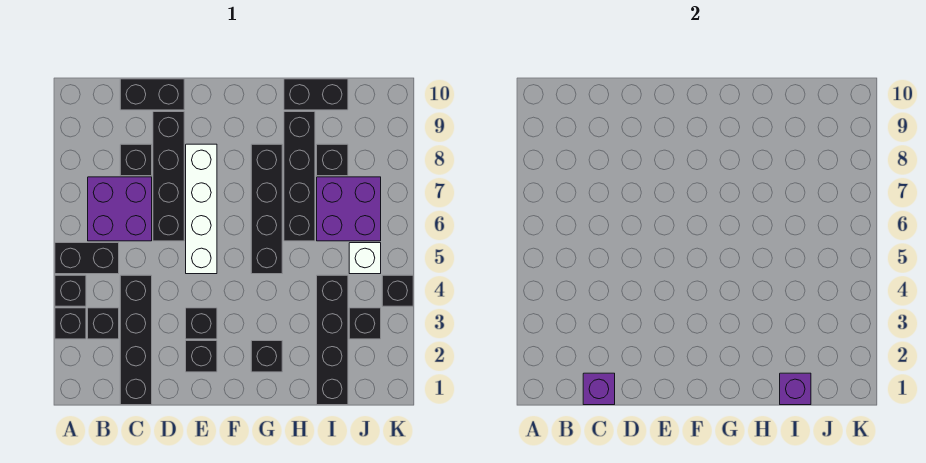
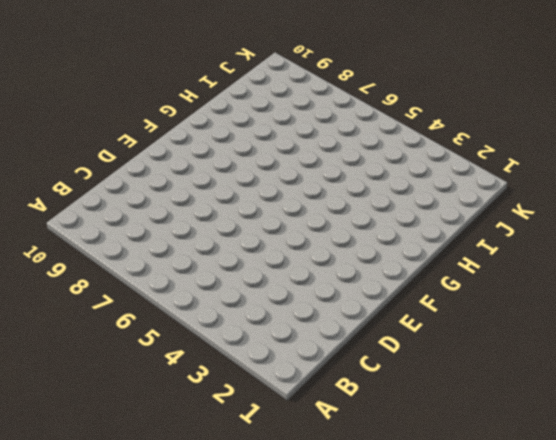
none -> black brick A3 level 1
none -> black brick A4 level 1
none -> black brick A5:B5 level 1

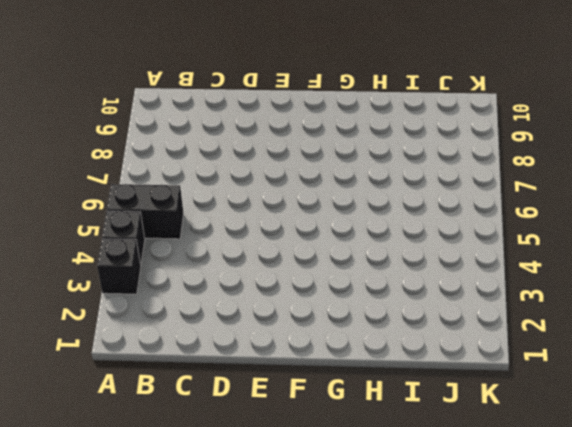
none -> black brick B3 level 1
none -> purple brick B6:C7 level 1
none -> black brick C1:C4 level 1

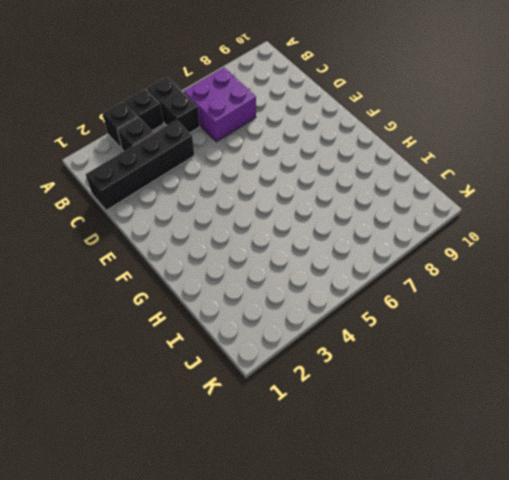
none -> black brick C8 level 1
none -> black brick C10:D10 level 1
none -> black brick D6:D9 level 1

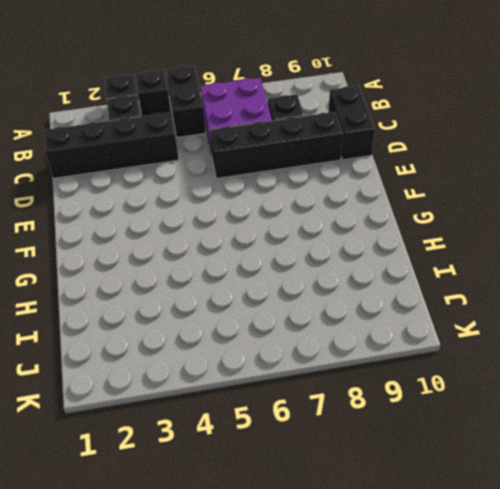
none -> black brick E2 level 1
none -> black brick E3 level 1
none -> white brick E5:E8 level 1

